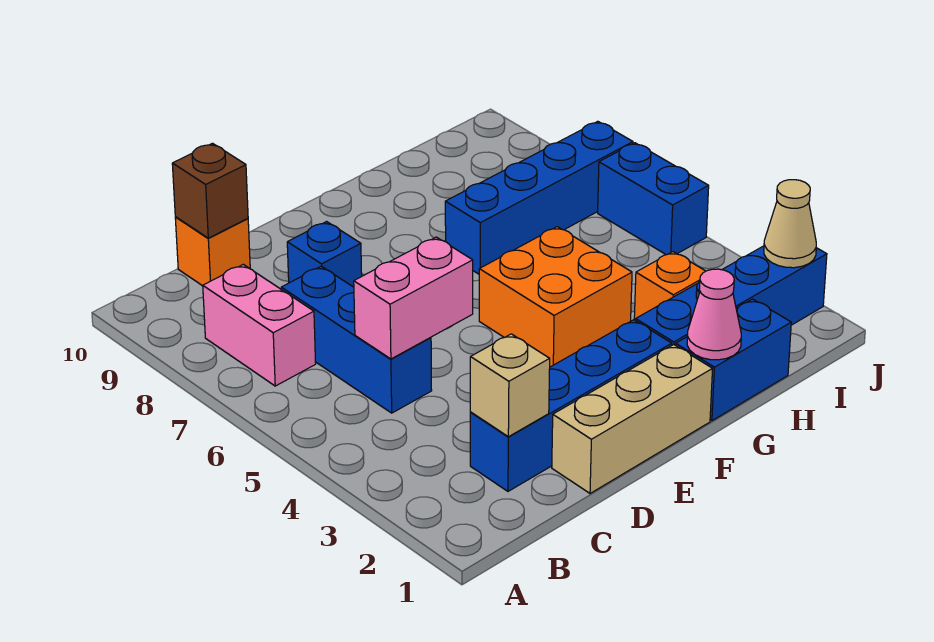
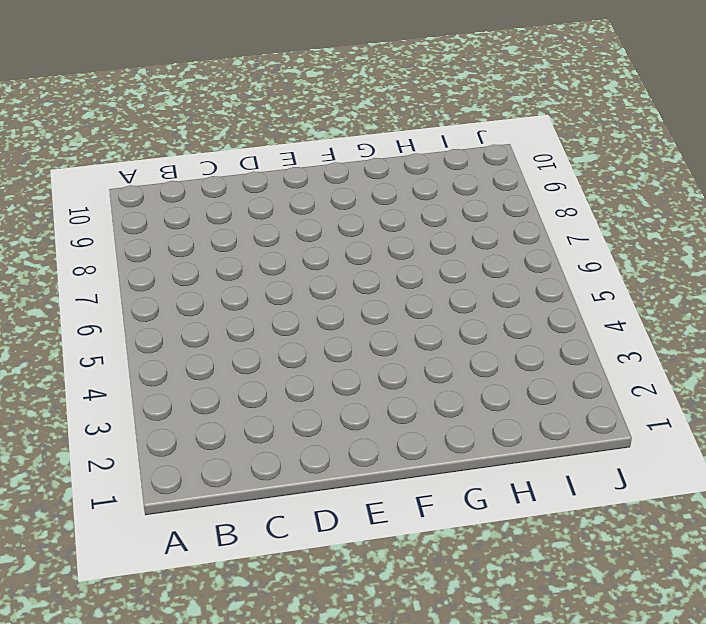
none -> pink brick B7:B8 level 1
none -> blue brick C2:F2 level 1
none -> blue brick C5:C7 level 1

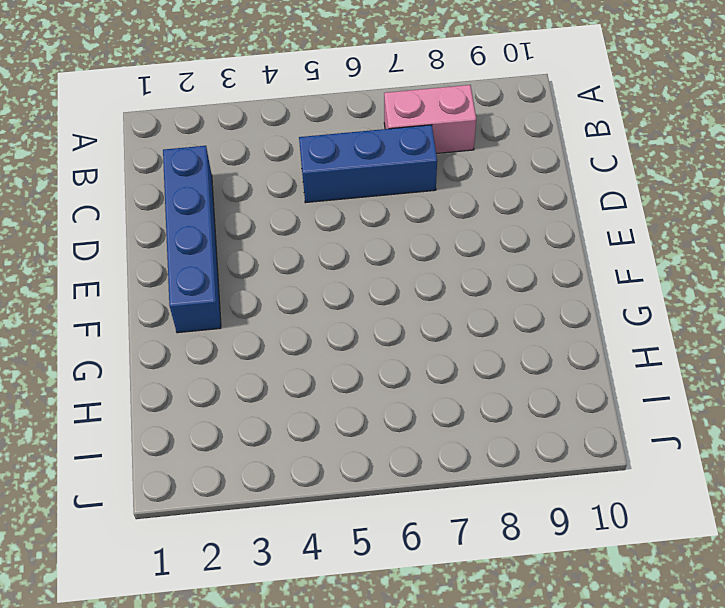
none -> orange brick C10 level 1
none -> tan brick D1:F1 level 1
none -> blue brick D8 level 1

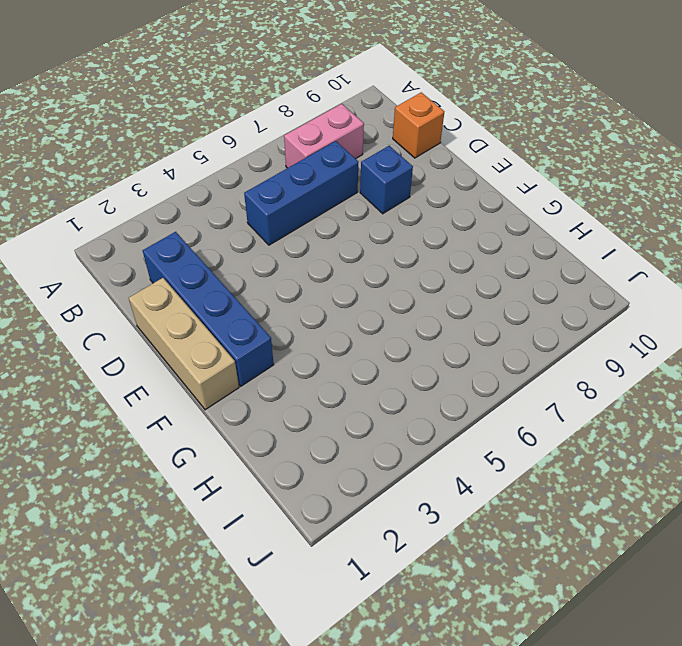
none -> orange brick F4:G5 level 1
none -> blue brick G1:H1 level 1
none -> blue brick G2:J2 level 1

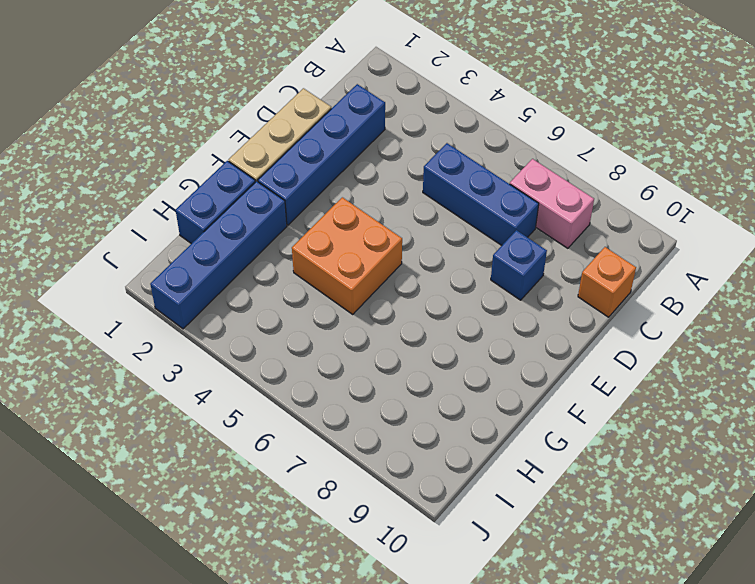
none -> blue brick G7:J7 level 1
none -> orange brick H3 level 1
none -> blue brick J5:J6 level 1

